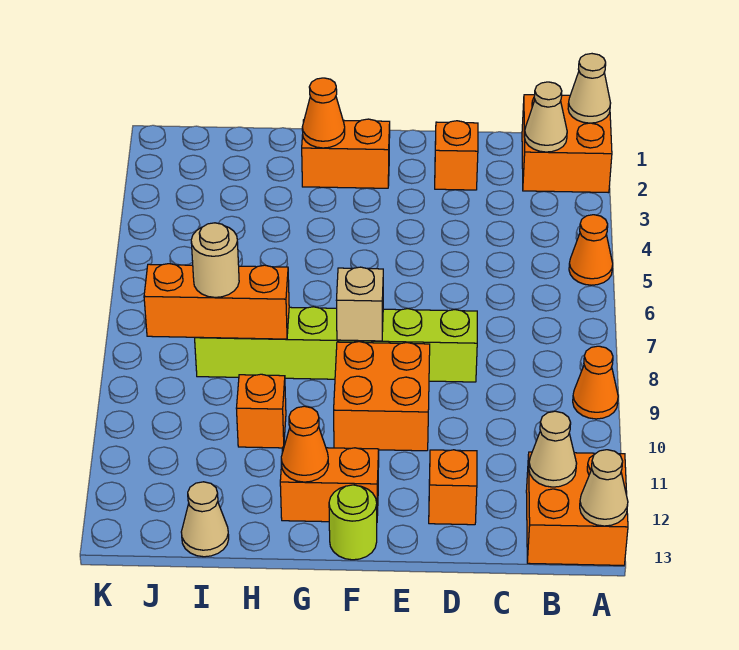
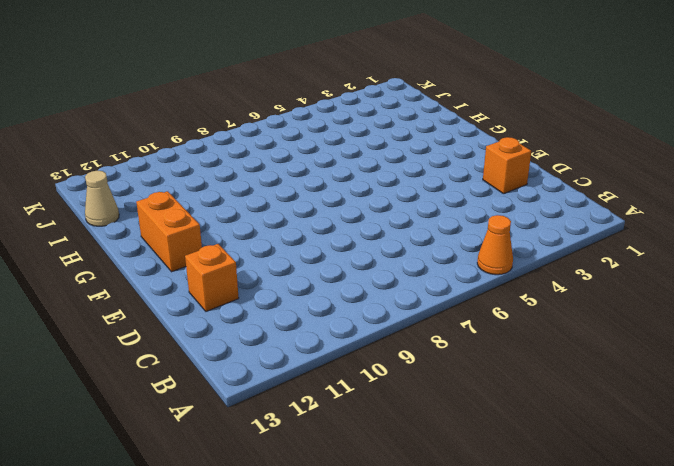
none -> orange brick A1:B2 level 1
none -> orange cone A9 level 1
none -> orange brick A12:B13 level 1

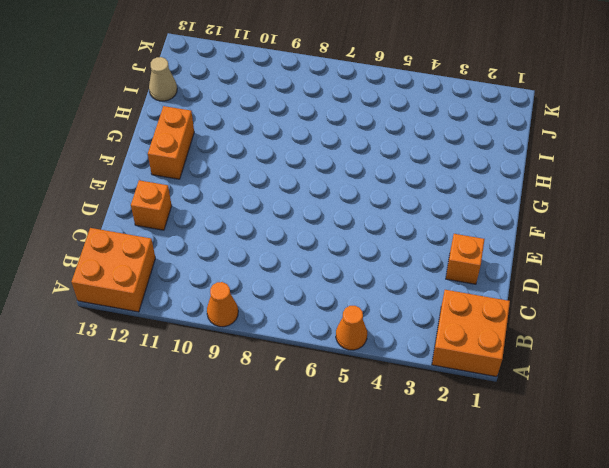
none -> lime brick D8:I8 level 1
none -> orange brick E9:F10 level 1
none -> orange brick F2:G2 level 1

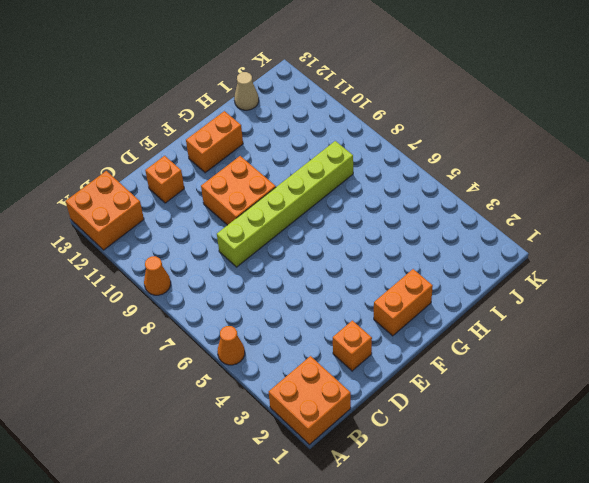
none -> lime round brick F13 level 1
none -> orange brick H10 level 1
none -> tan cone A1 level 2

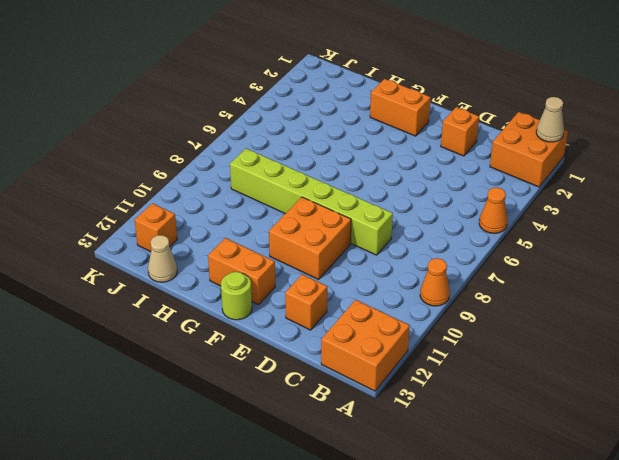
orange brick J12 level 1 -> orange brick H10 level 1
none -> tan cone A13 level 2
none -> tan cone B2 level 2
none -> tan cone B12 level 2

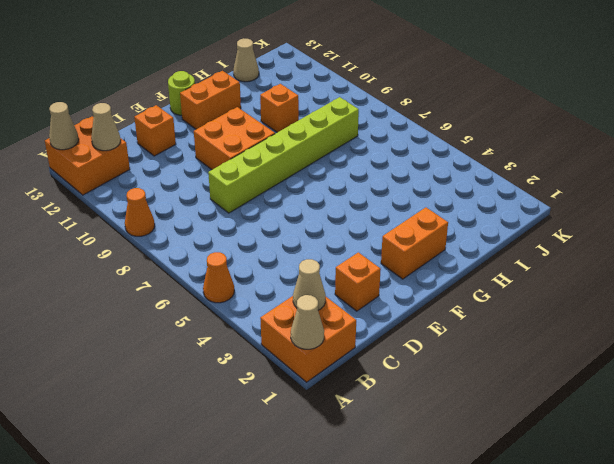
none -> tan brick F8 level 2
none -> orange cone G2 level 2
none -> orange cone G12 level 2

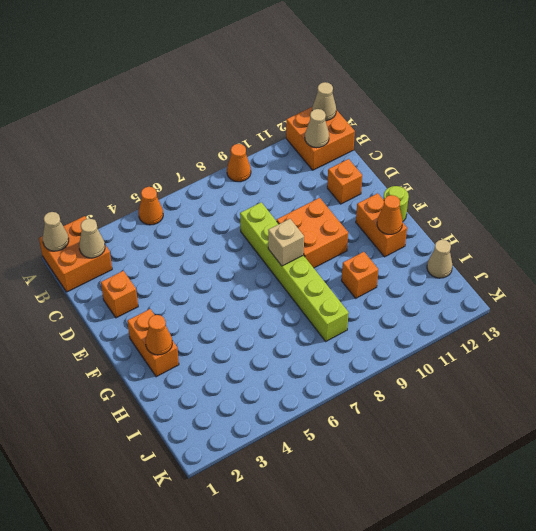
none -> orange brick H8:J8 level 2
none -> tan round brick I8 level 3

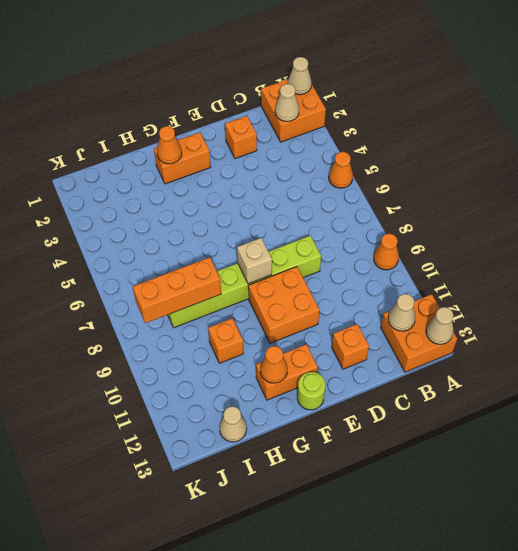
none -> tan round brick I8 level 3

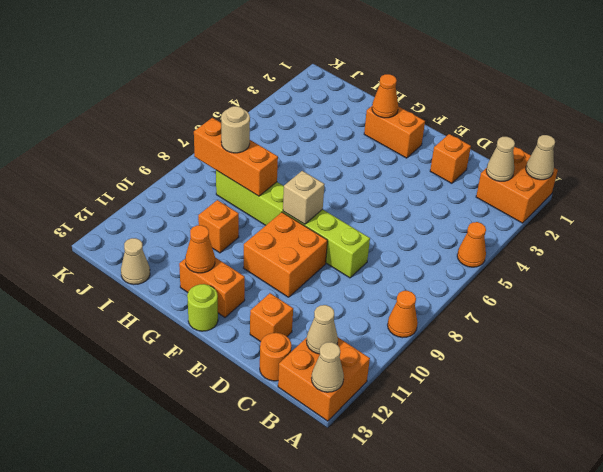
orange round brick C13 level 1 -> none

